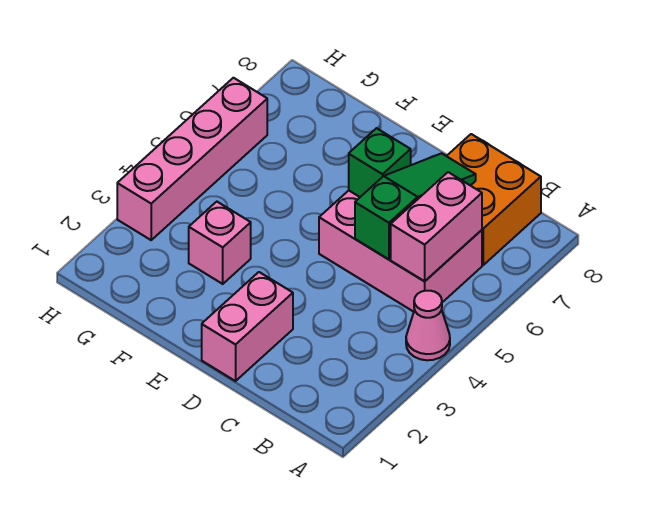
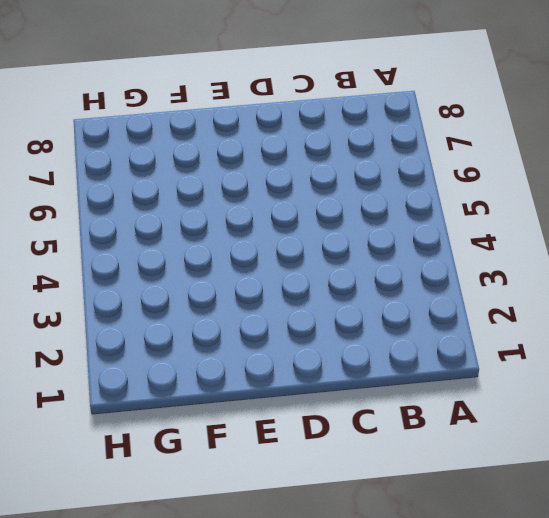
none -> pink cone A4 level 1
none -> pink brick B5:D6 level 1

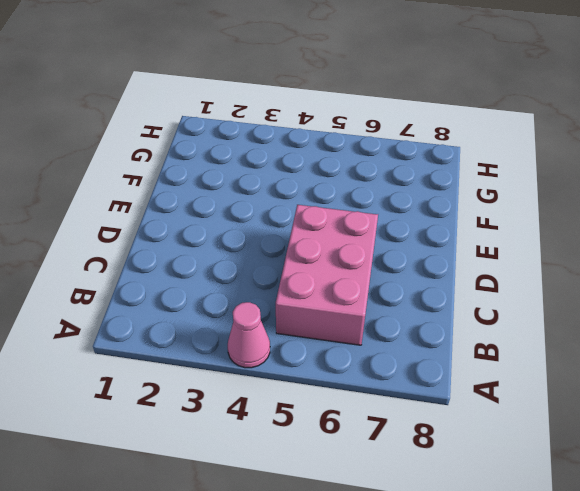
none -> orange brick B7:C8 level 1
none -> pink brick D1:D2 level 1

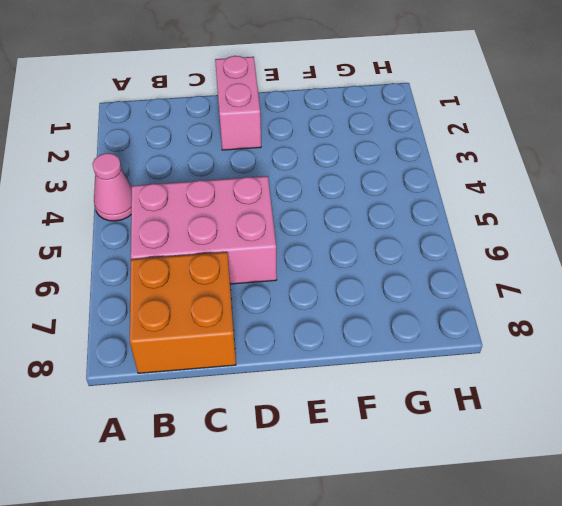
none -> pink brick F3 level 1
none -> pink brick H3:H6 level 1

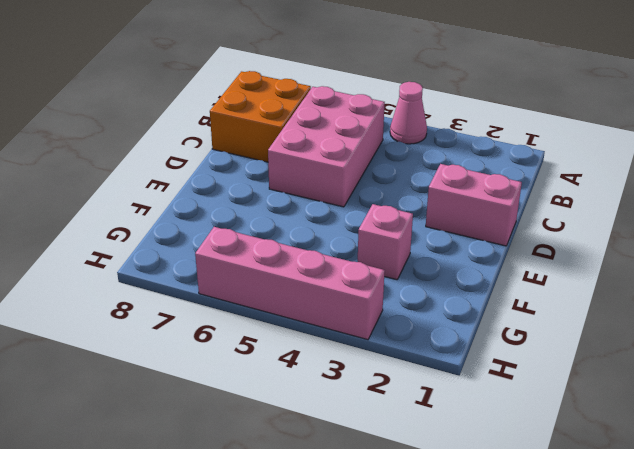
none -> pink brick B5:B6 level 2
none -> green slope C5:C7 level 2 top 5

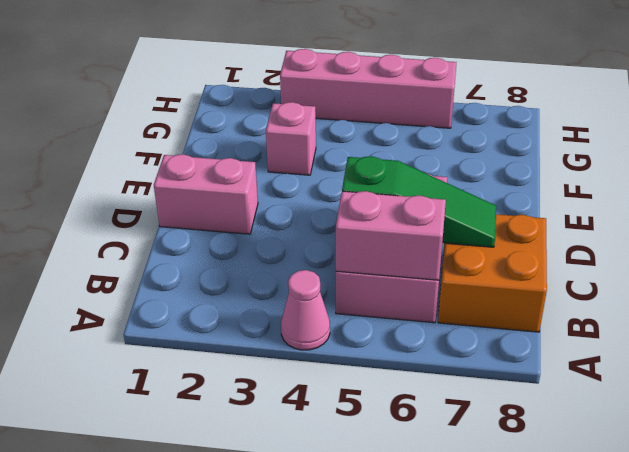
none -> green brick D6 level 2

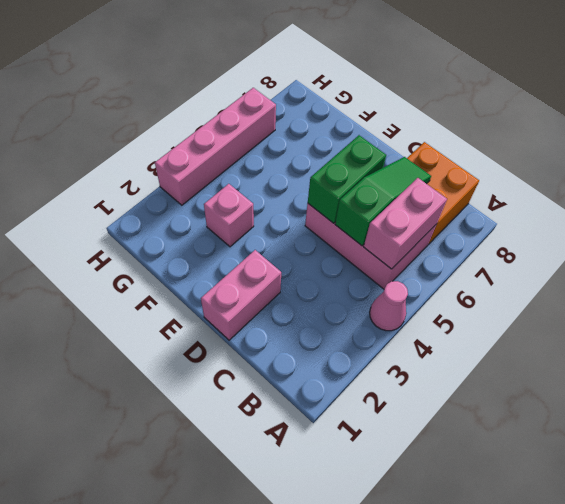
green brick D5:D6 level 2 -> green brick D6 level 2

